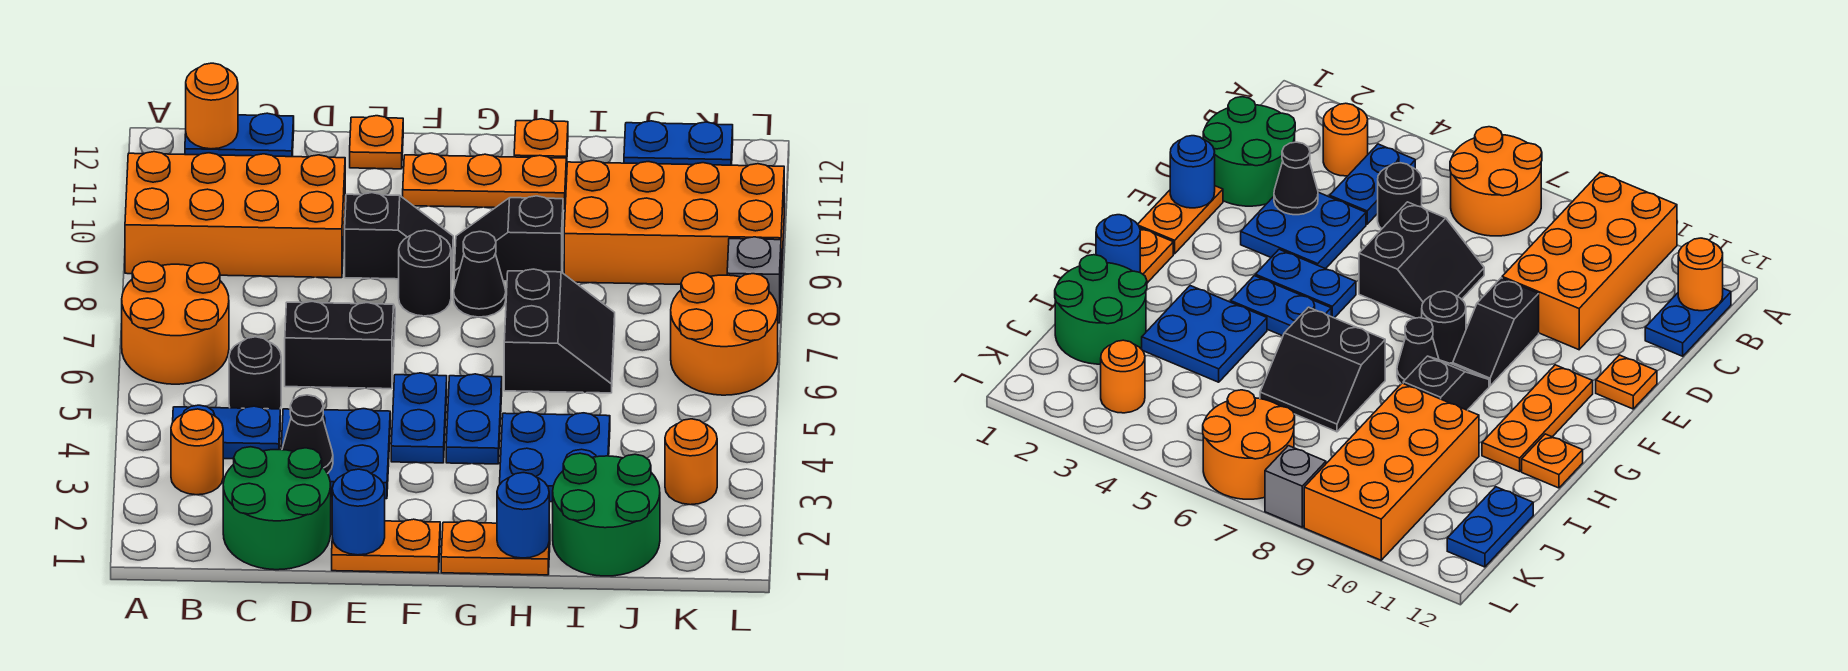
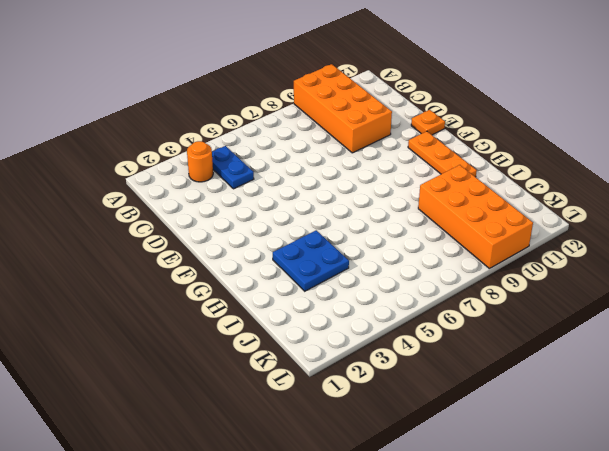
none -> orange round brick A6:B7 level 1
none -> blue plate B12:C12 level 1
none -> green round brick C1:D2 level 1
none -> black round brick C5 level 1

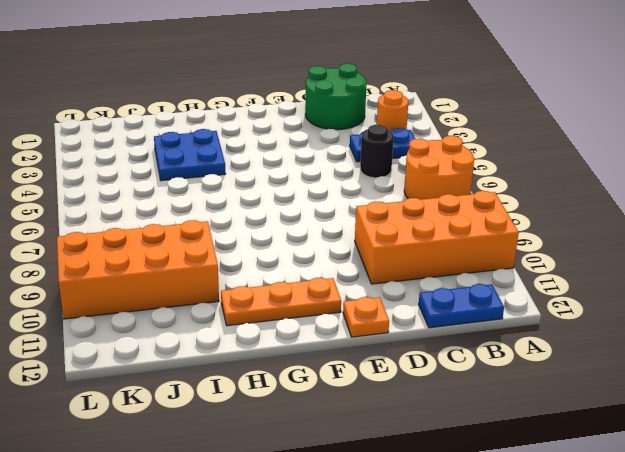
none -> blue plate D3:E4 level 1
none -> black slope D6:E7 level 1 top 6
none -> orange plate E1:F1 level 1
none -> black slope E9:F9 level 1 top E

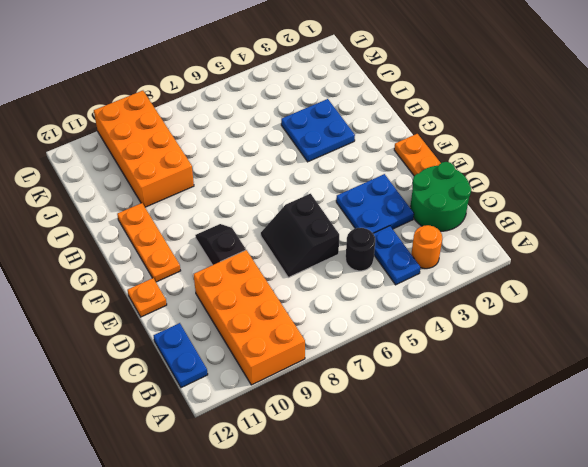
none -> orange round brick A6:B7 level 1
none -> blue plate F4:F5 level 1
none -> black round brick F8 level 1
none -> orange plate G1:H1 level 1

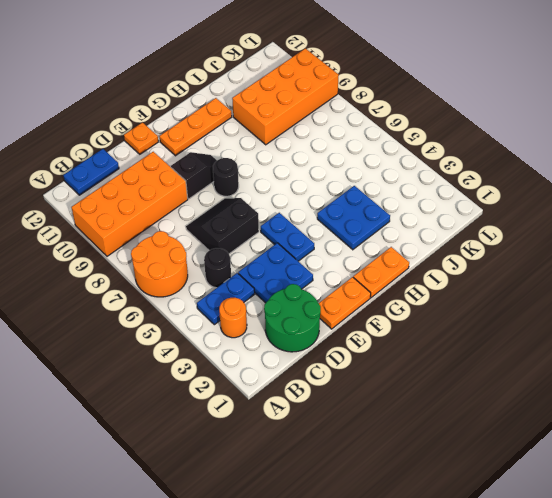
none -> blue plate G4:G5 level 1
none -> black cone G8 level 1
none -> black slope G9:H9 level 1 top H
none -> black slope H6:I7 level 1 top H

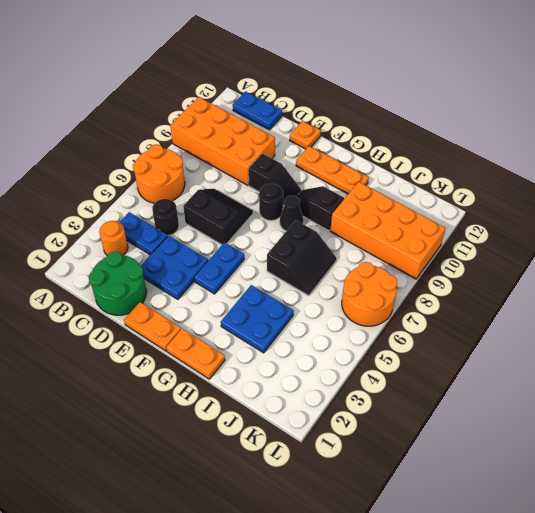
none -> blue plate G4:G5 level 1
none -> orange plate H12 level 1
none -> green round brick I1:J2 level 1
none -> blue plate J12:K12 level 1

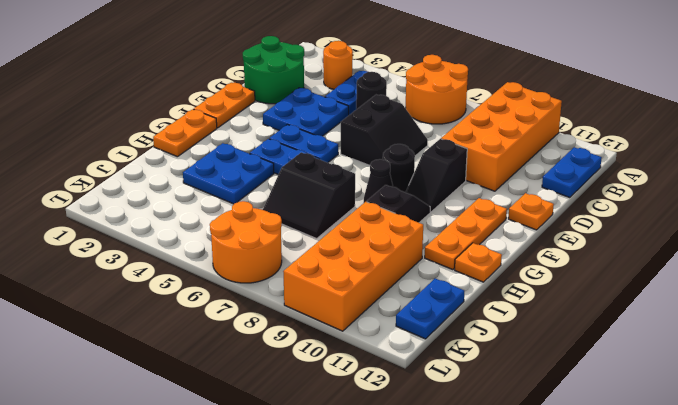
none -> green round brick I1:J2 level 1
none -> orange round brick K3 level 1
none -> grey brick L8 level 1
none -> orange round brick B12 level 2

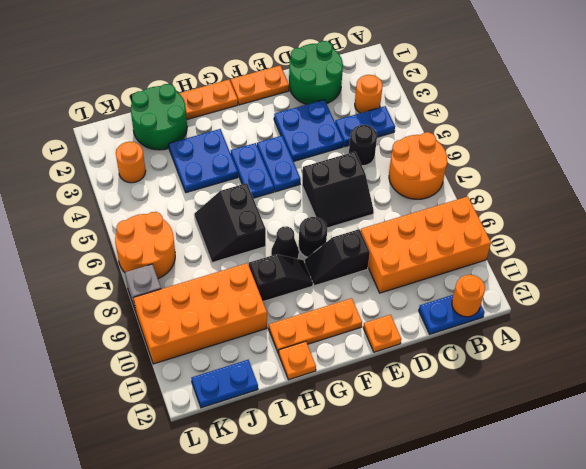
none -> black cone D3 level 2
none -> blue round brick E1 level 2
none -> blue round brick H1 level 2

